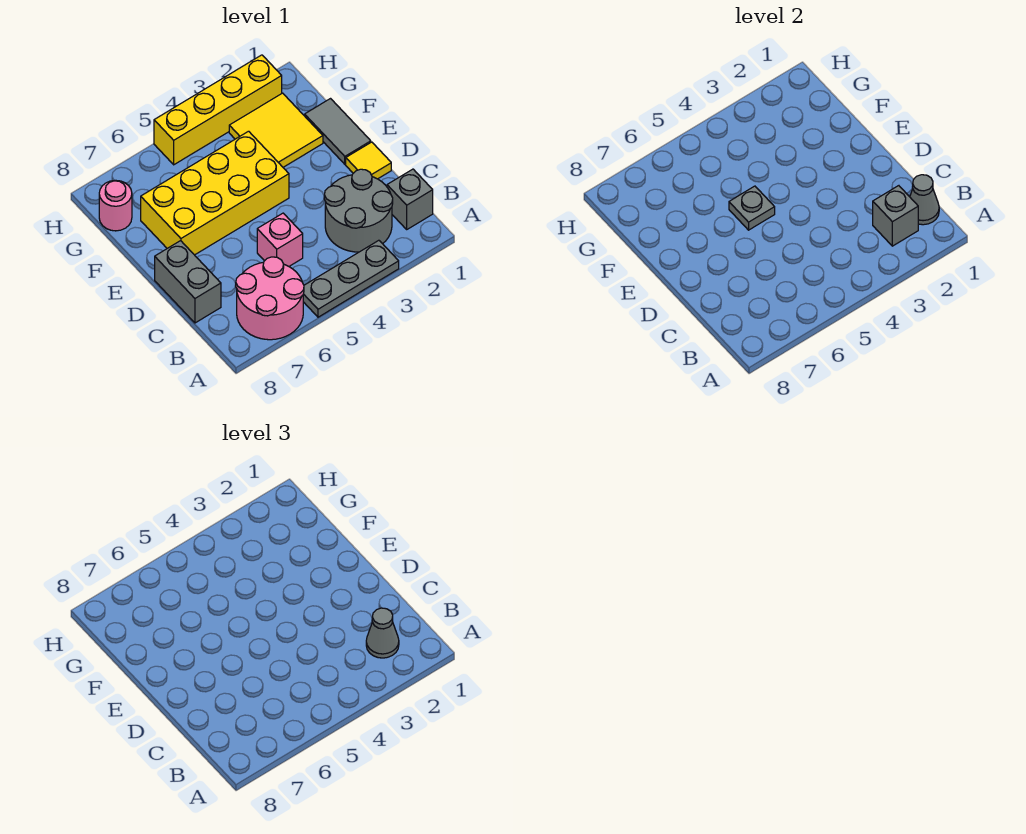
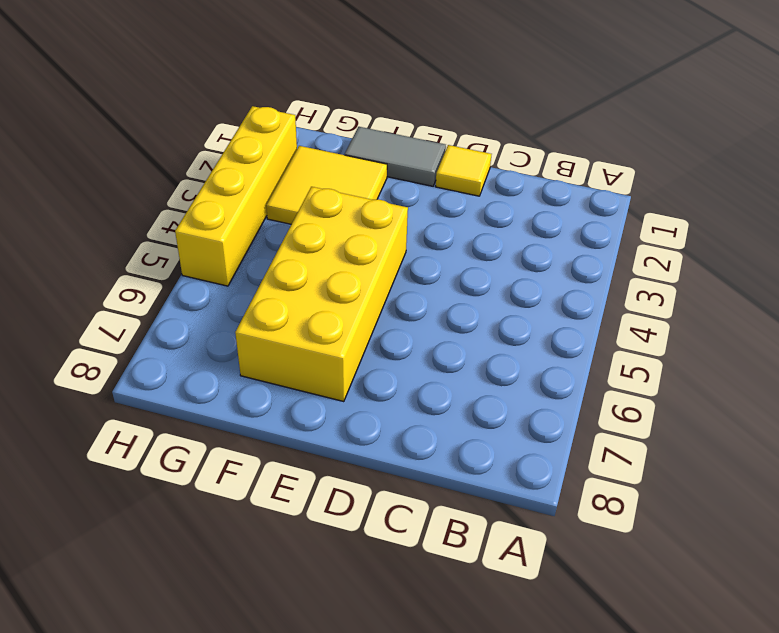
none -> grey plate A3:A5 level 1
none -> pink round brick A6:B7 level 1
none -> grey brick B1 level 1

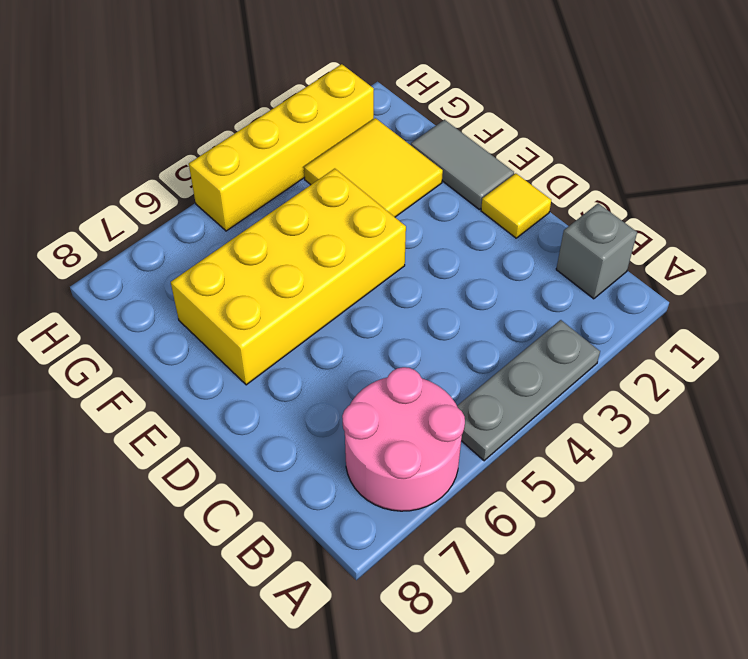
none -> grey round brick B2:C3 level 1
none -> pink brick C5 level 1
none -> grey brick C8:D8 level 1

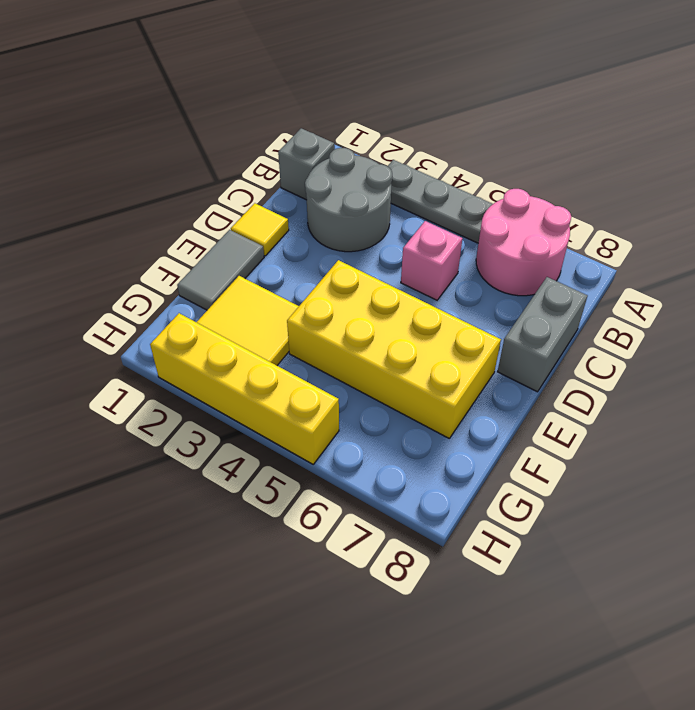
none -> pink round brick G8 level 1
none -> grey cone B1 level 2
none -> grey brick B2 level 2

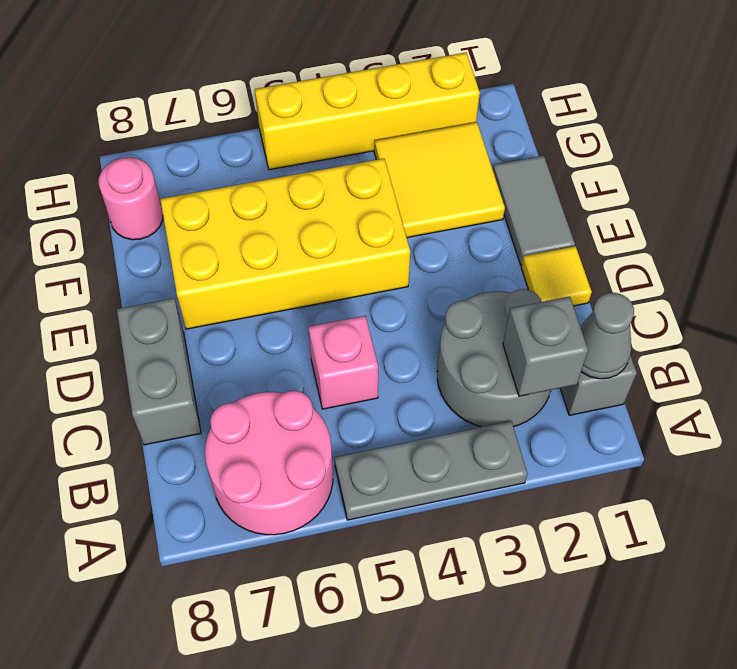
none -> grey plate E5 level 2
none -> grey cone B2 level 3

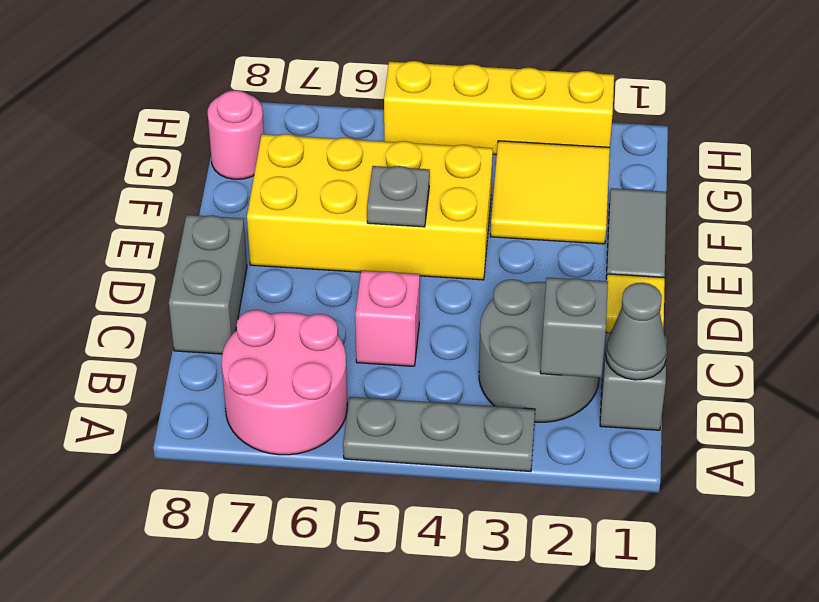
none -> grey cone B2 level 3

